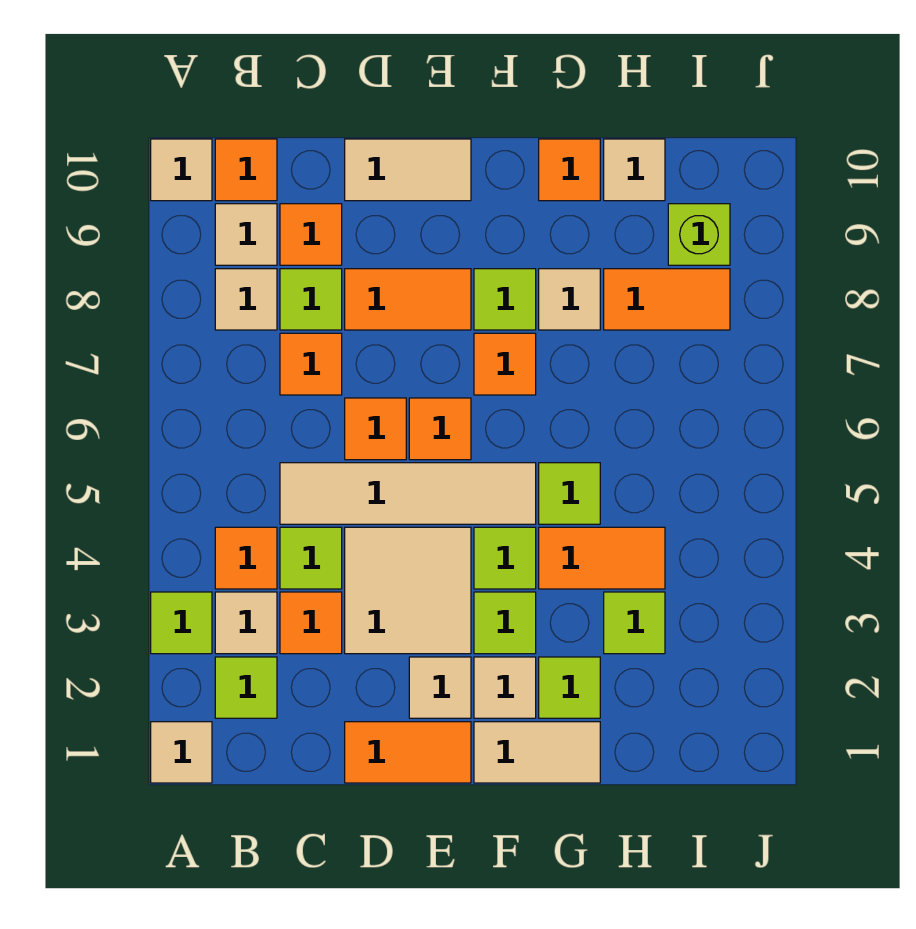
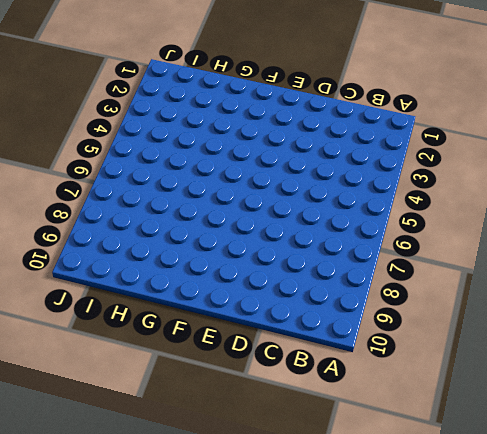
none -> tan tile A1 level 1
none -> lime tile A3 level 1
none -> tan tile A10 level 1
none -> lime tile B2 level 1

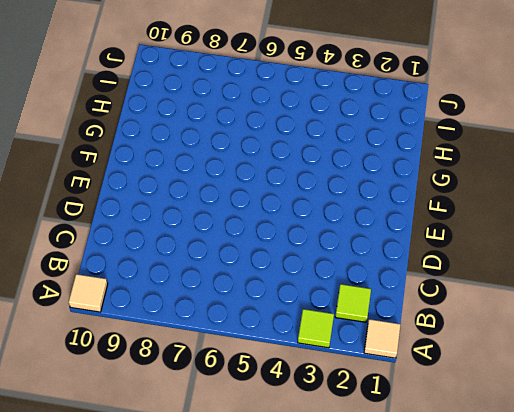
none -> tan tile B3 level 1
none -> orange tile B4 level 1
none -> tan tile B8 level 1
none -> tan tile B9 level 1

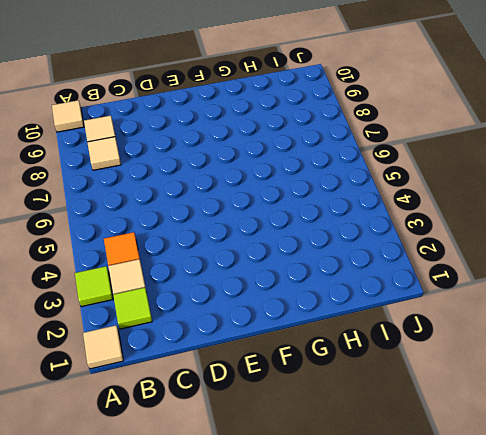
none -> orange tile B10 level 1
none -> orange tile C3 level 1
none -> lime tile C4 level 1
none -> tan tile C5:F5 level 1

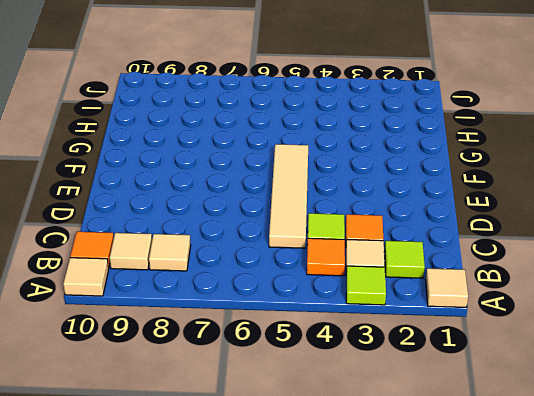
none -> orange tile C7 level 1
none -> lime tile C8 level 1
none -> orange tile C9 level 1
none -> orange tile D1:E1 level 1

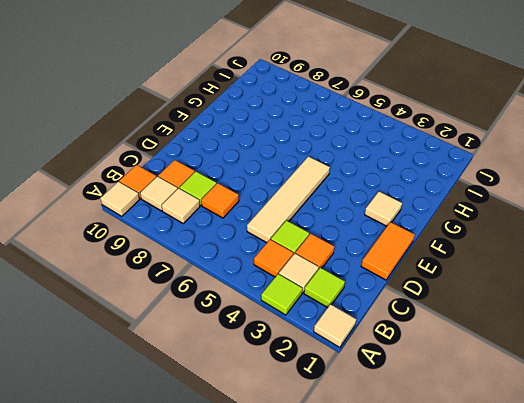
none -> tan tile D3:E4 level 1
none -> orange tile D6 level 1
none -> orange tile D8:E8 level 1
none -> tan tile D10:E10 level 1

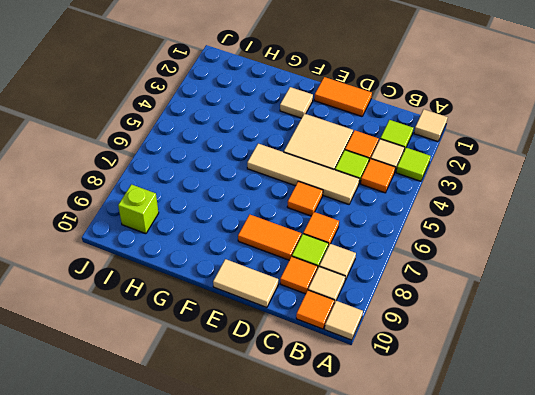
none -> tan tile E2 level 1
none -> orange tile E6 level 1
none -> tan tile F1:G1 level 1
none -> lime tile F3 level 1

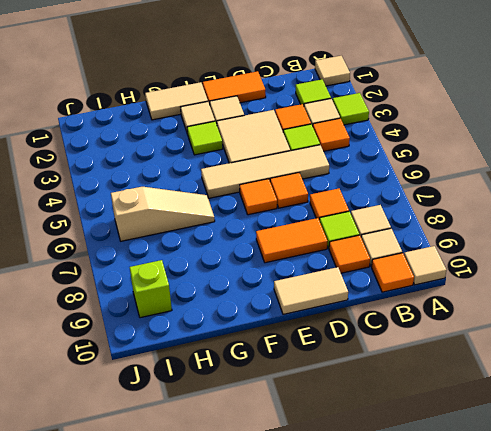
tan slope G6:I6 level 1 top I -> none
none -> lime tile F4 level 1
none -> orange tile F7 level 1
none -> lime tile F8 level 1
none -> lime tile G2 level 1

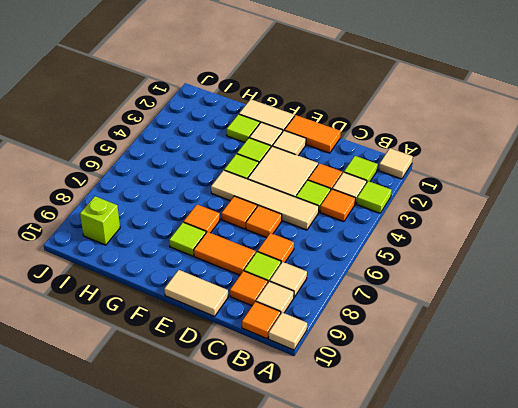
none -> orange tile G4:H4 level 1
none -> lime tile G5 level 1
none -> tan tile G8 level 1
none -> orange tile G10 level 1

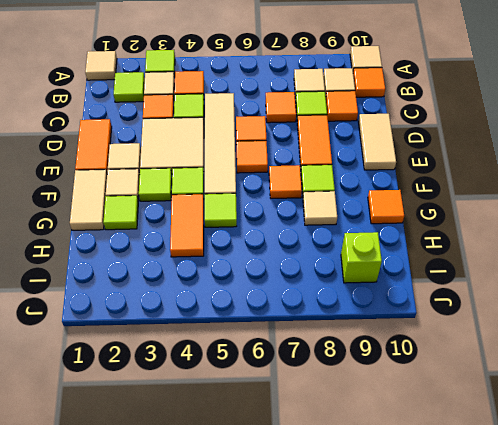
none -> lime tile H3 level 1
none -> orange tile H8:I8 level 1
none -> tan tile H10 level 1

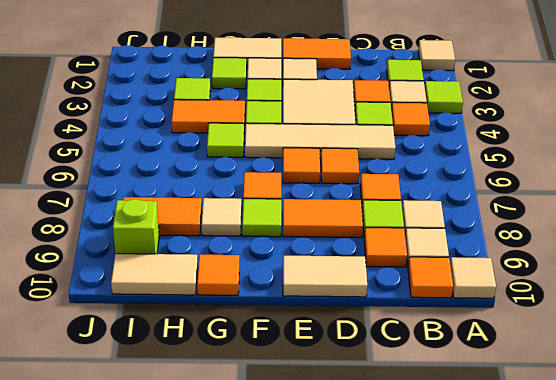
tan tile H10:I10 level 1 -> tan tile H10 level 1

